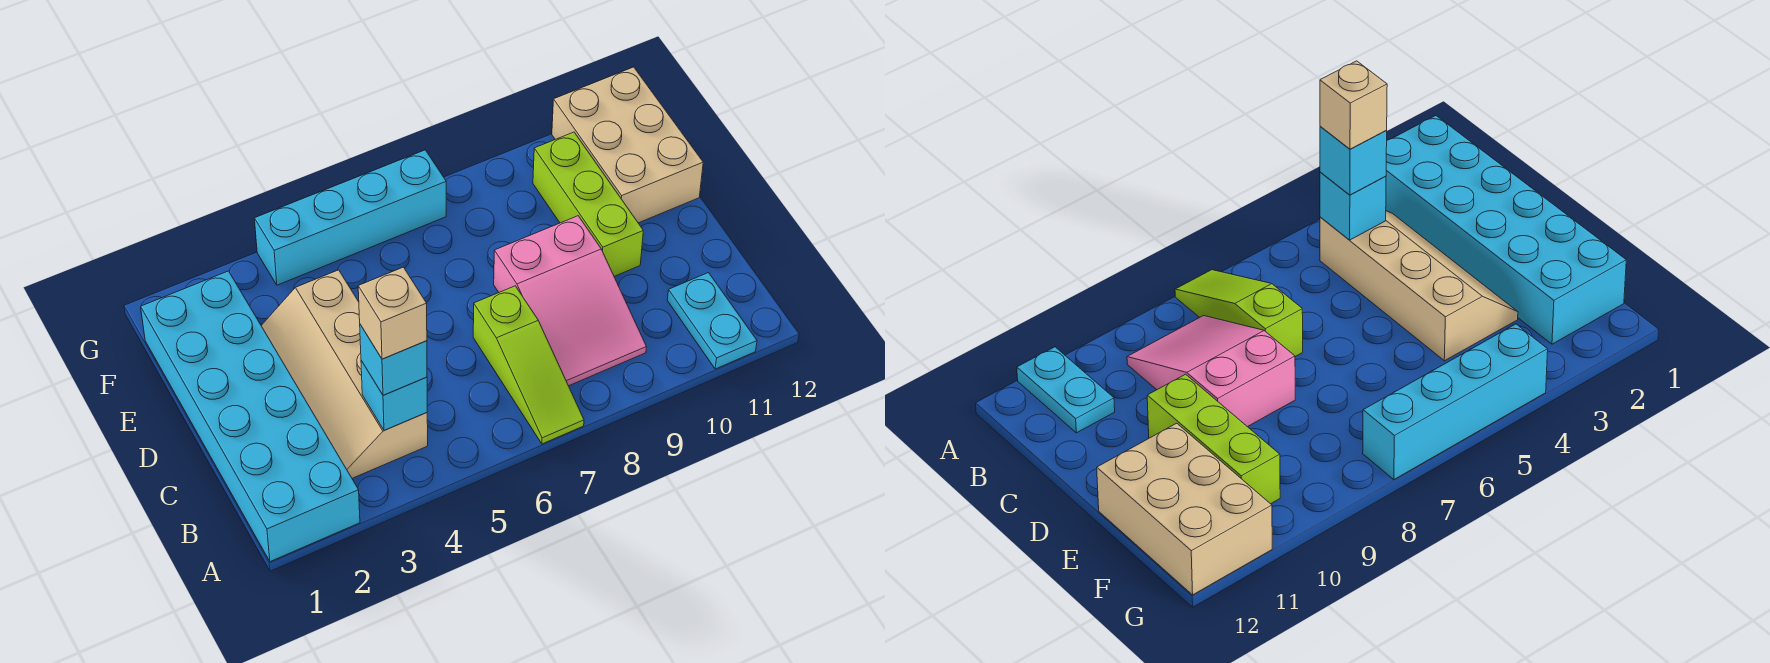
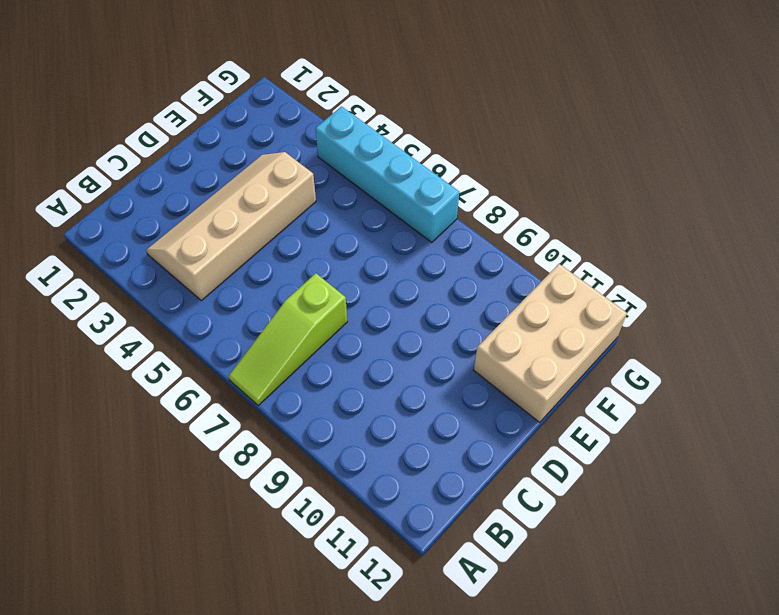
none -> cyan brick A1:F2 level 1
none -> cyan plate A11:B11 level 1

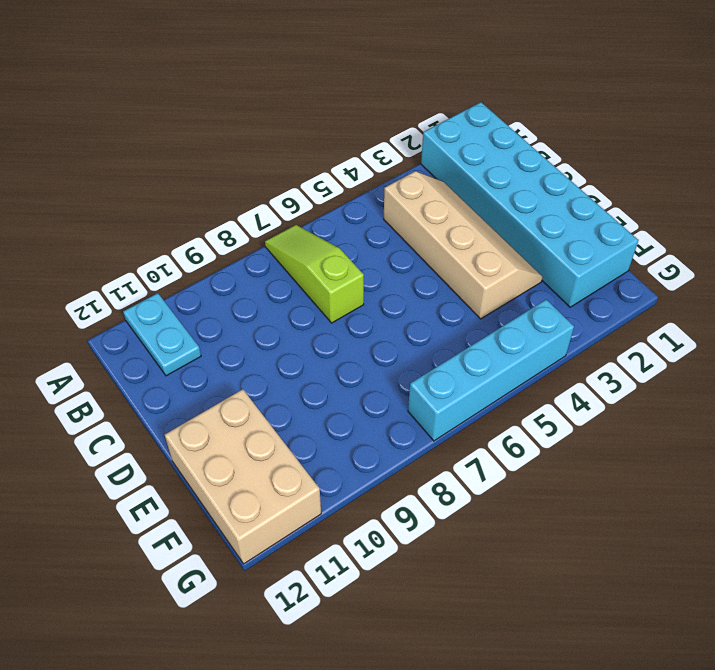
none -> pink slope B8:D9 level 1 top D
none -> lime brick D10:F10 level 1

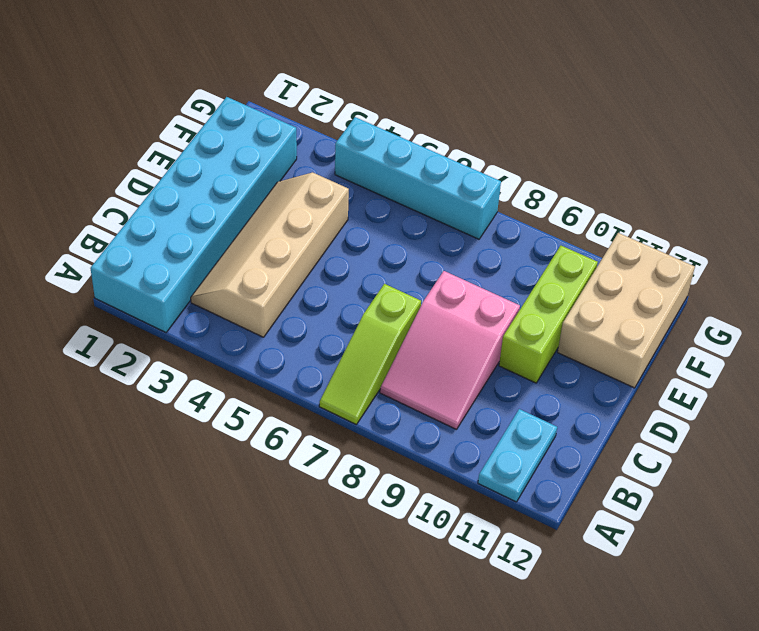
none -> cyan brick B4 level 2
none -> cyan brick B4 level 3

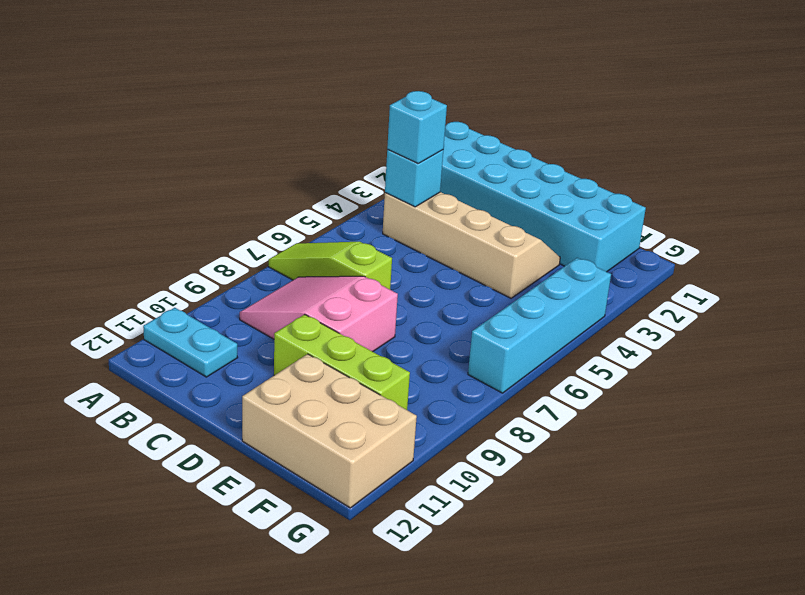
none -> tan brick B4 level 4

